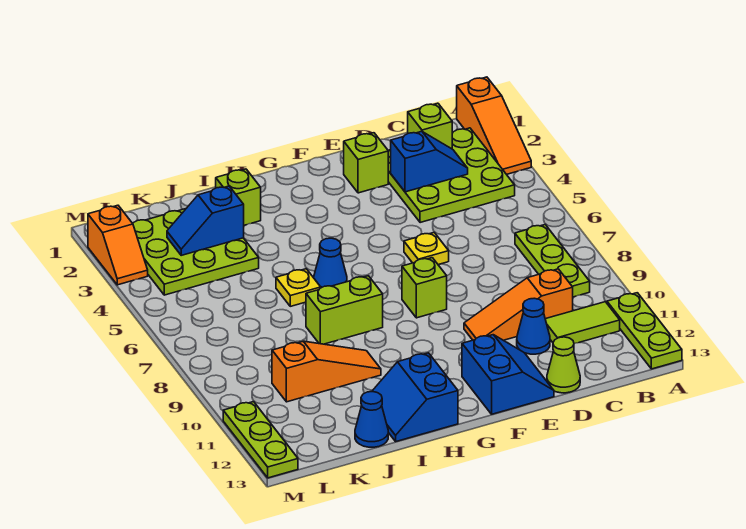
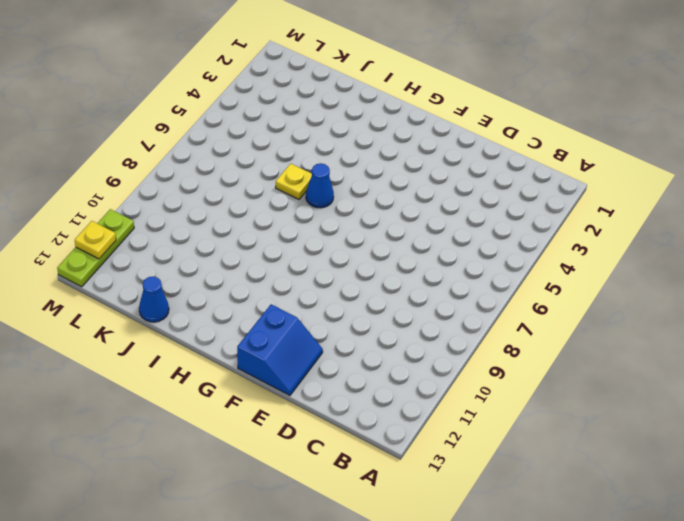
yellow plate M12 level 2 -> yellow plate E6 level 1
none -> orange slope A1:A3 level 1 top 1
none -> lime plate A11:A13 level 1
none -> lime plate B2:D4 level 1

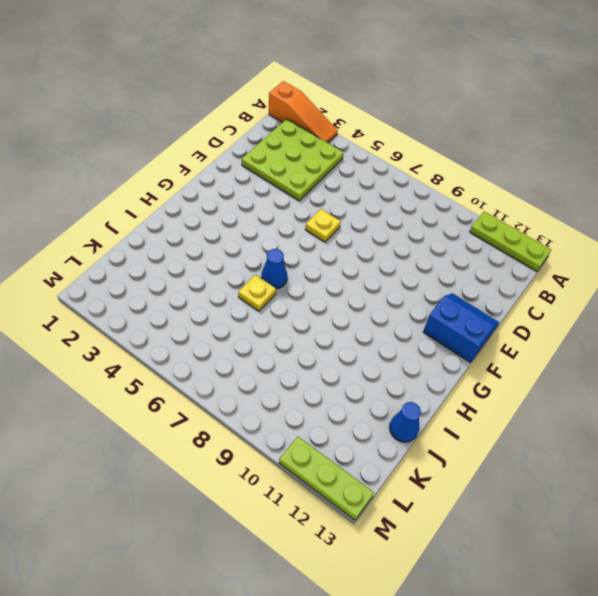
none -> lime plate B7:B9 level 1
none -> lime tile B11:C11 level 1
none -> orange slope C10:E10 level 1 top C

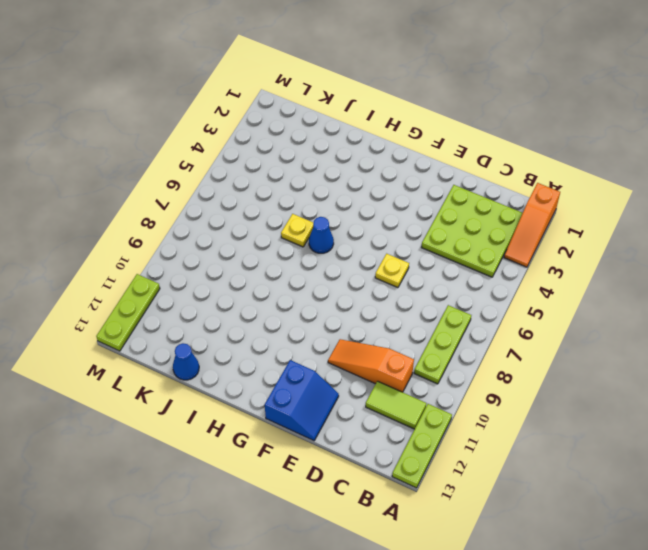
none -> blue cone D11 level 1
none -> lime cone D13 level 1
none -> lime brick E2 level 1

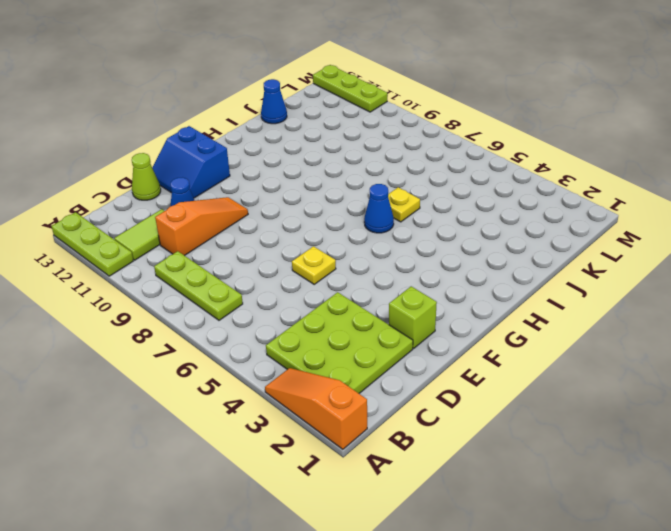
none -> lime brick F8 level 1
none -> lime brick H8:I8 level 1
none -> blue slope H12:I13 level 1 top H

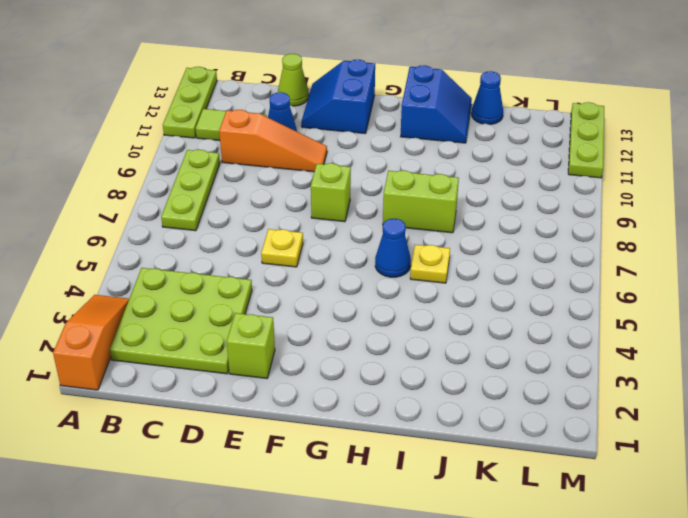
none -> lime brick I2 level 1
none -> orange slope I10:K10 level 1 top K
none -> lime plate J2:L4 level 1

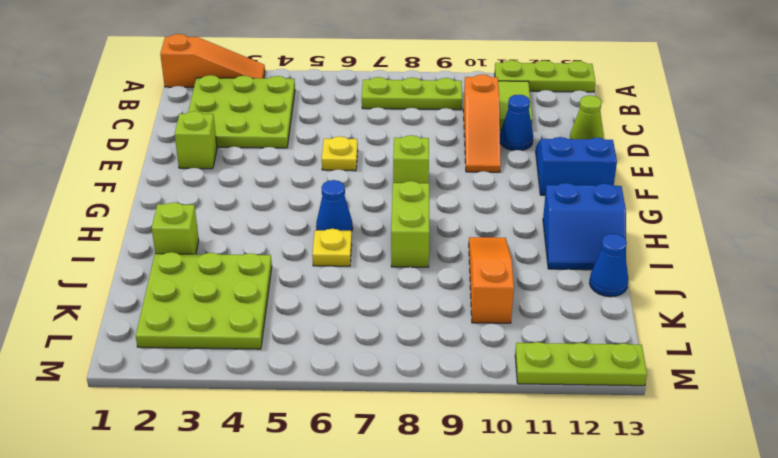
none -> orange slope M2:M3 level 1 top 2
none -> lime brick C2 level 2
none -> blue slope C3:D3 level 2 top D

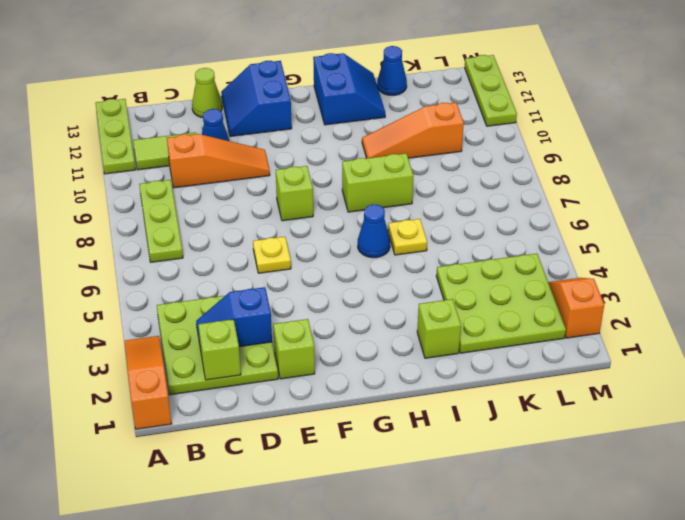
none -> blue slope J3:K3 level 2 top J

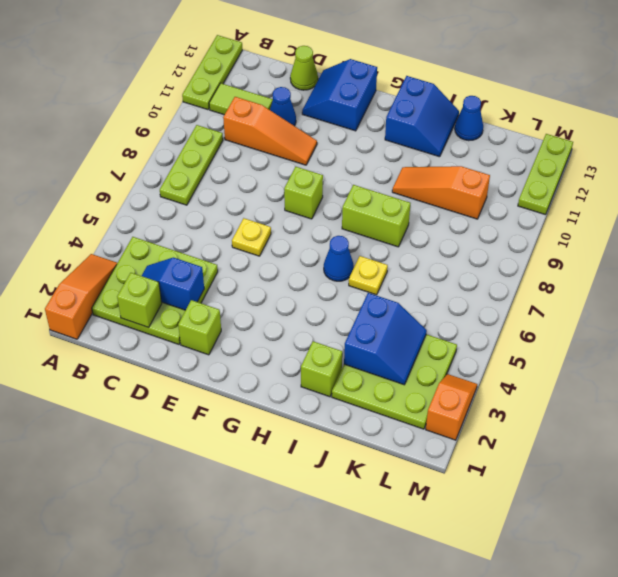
blue slope J3:K4 level 2 top J -> blue slope J3:K3 level 2 top J

